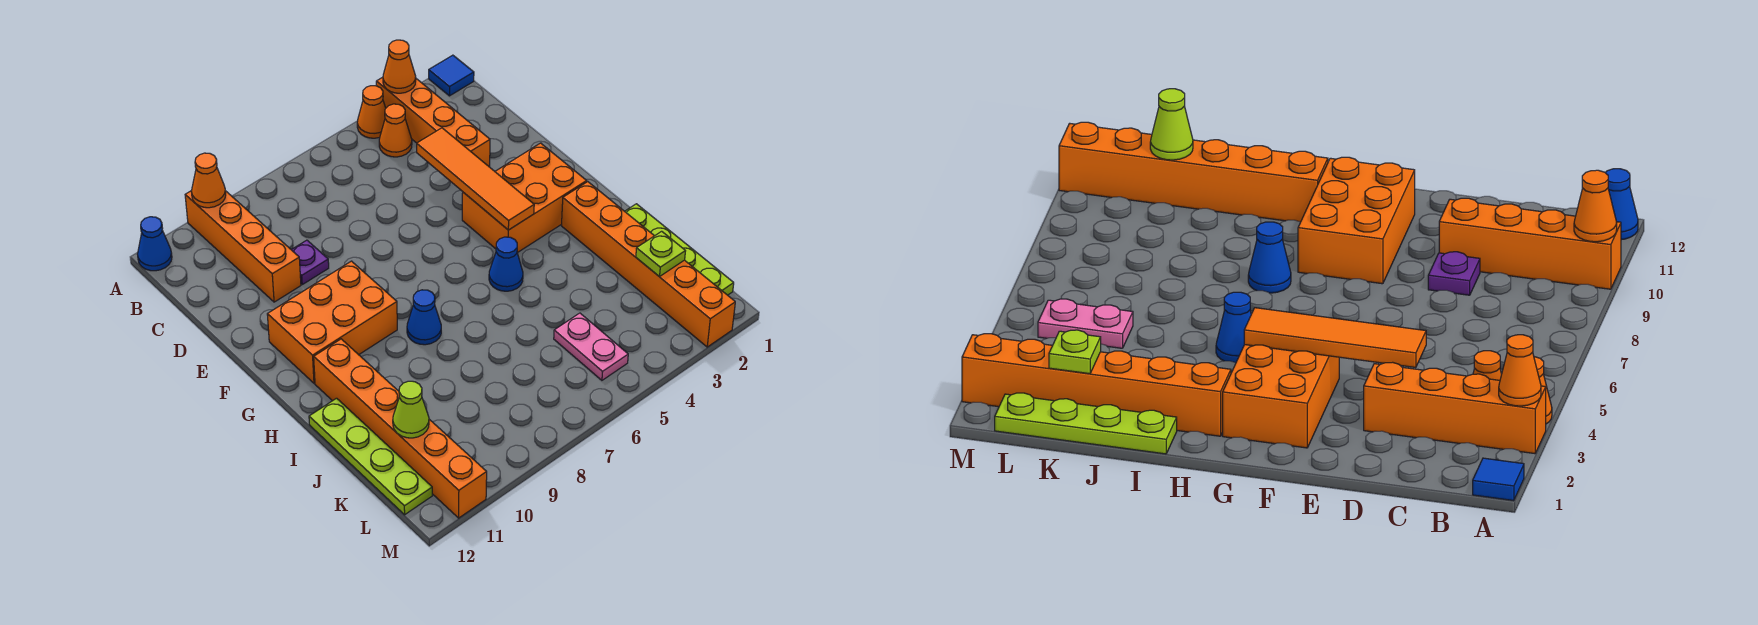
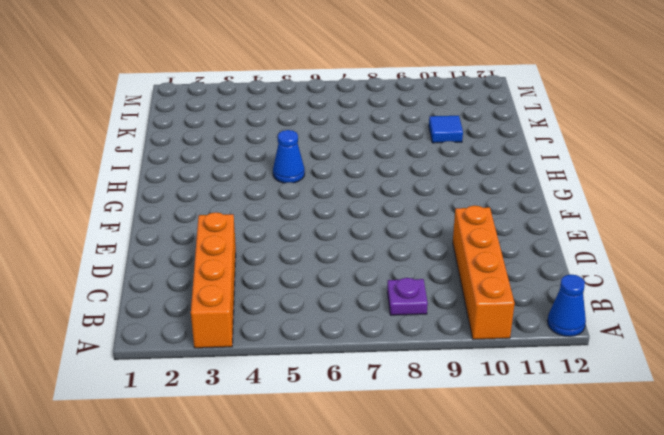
purple plate B8 level 1 -> purple plate D9 level 1
blue tile J10 level 1 -> blue tile A1 level 1
none -> orange cone A4 level 1
none -> orange cone B4 level 1
none -> orange brick F2:G4 level 1

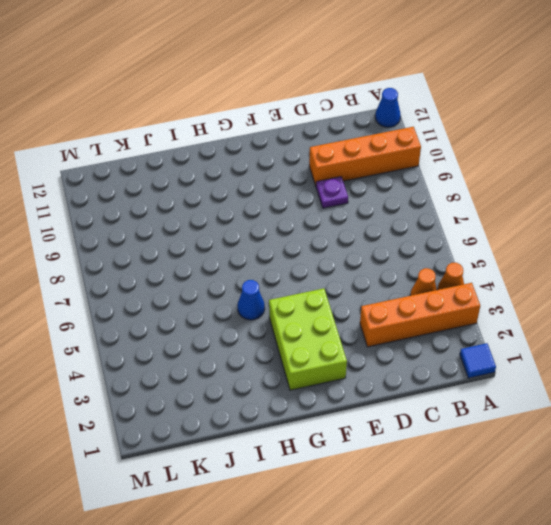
lime brick F2:G4 level 1 -> orange brick F2:G4 level 1
none -> orange brick F9:G11 level 1
none -> orange brick H2:M2 level 1
none -> blue cone H8 level 1

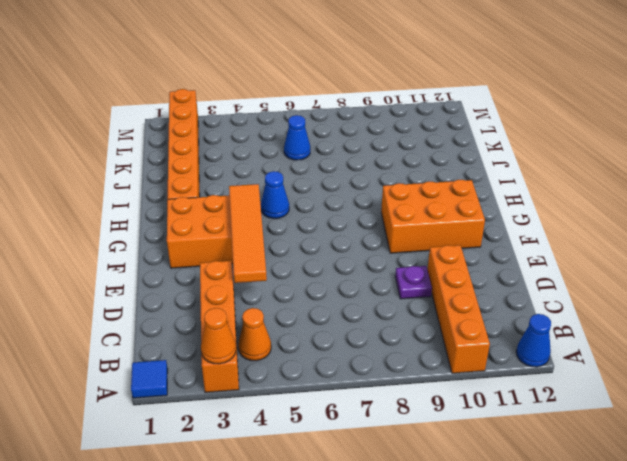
blue cone K6 level 1 -> blue cone H8 level 1
none -> orange cone A4 level 1
none -> orange brick H11:M11 level 1
none -> lime plate I1:L1 level 1

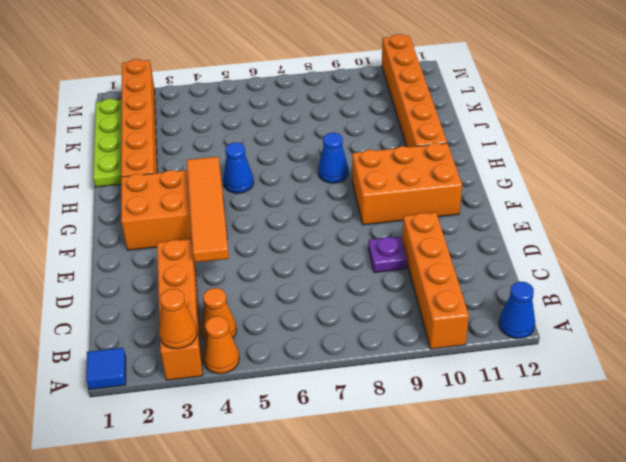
none -> lime plate I12:L12 level 1
none -> pink plate K5:L5 level 1
none -> orange cone A10 level 2

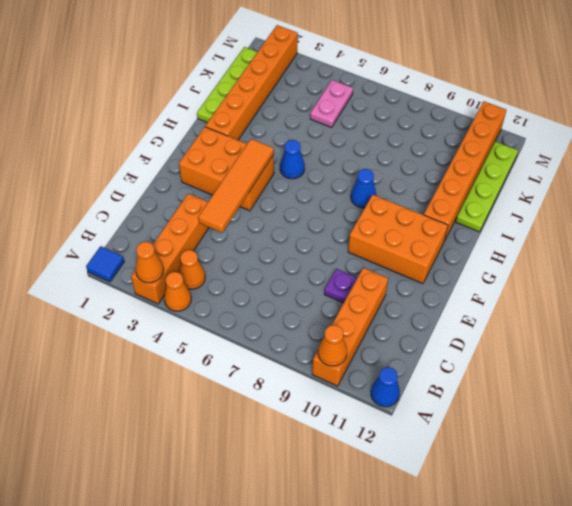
none -> lime plate K2 level 2
none -> lime cone K11 level 2

